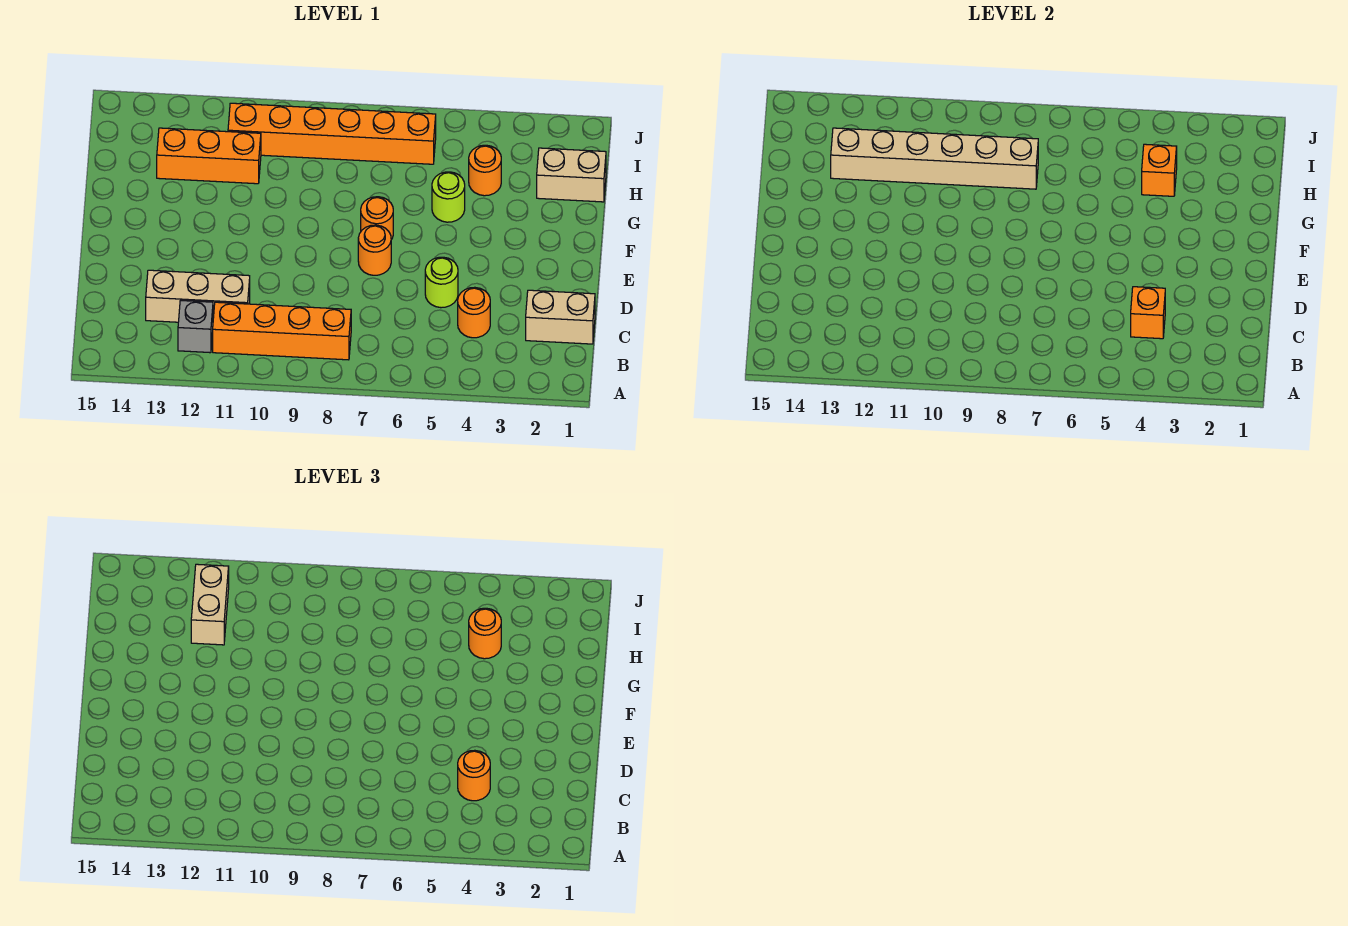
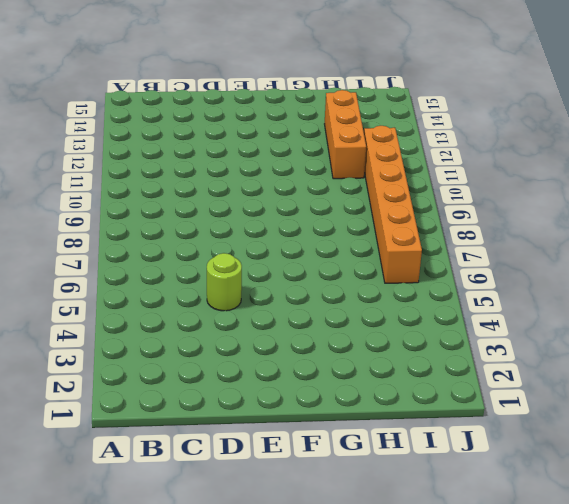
none -> orange brick B8:B11 level 1
none -> grey brick B12 level 1
none -> tan brick C1:C2 level 1

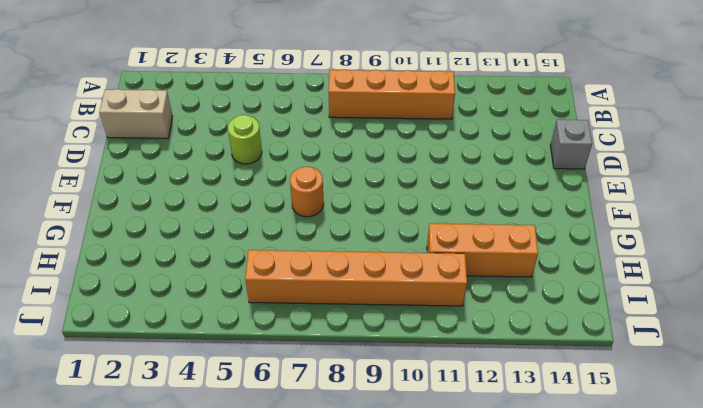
grey brick D15 level 1 -> grey brick B12 level 1
none -> orange round brick C4 level 1
none -> tan brick C11:C13 level 1
none -> orange round brick E7 level 1

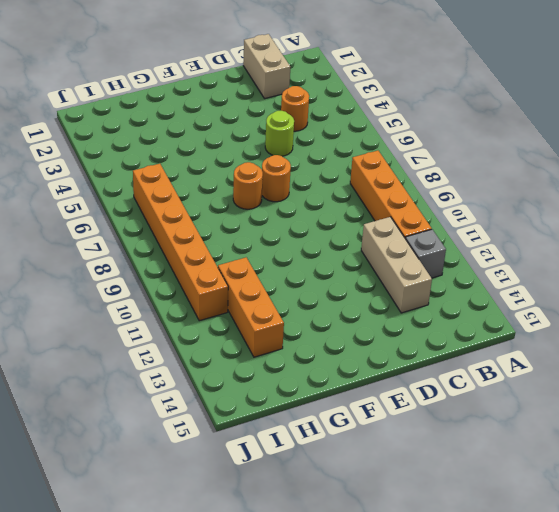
none -> lime round brick G5 level 1
none -> tan brick H1:H2 level 1
none -> orange round brick H4 level 1

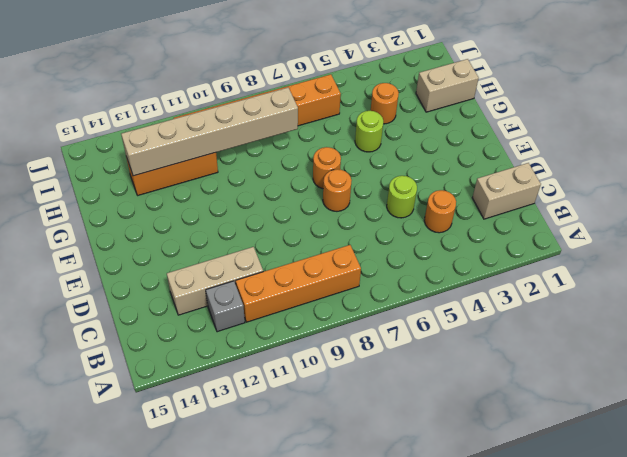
none -> orange brick C4 level 2
none -> orange brick H4 level 2
none -> orange round brick C4 level 3

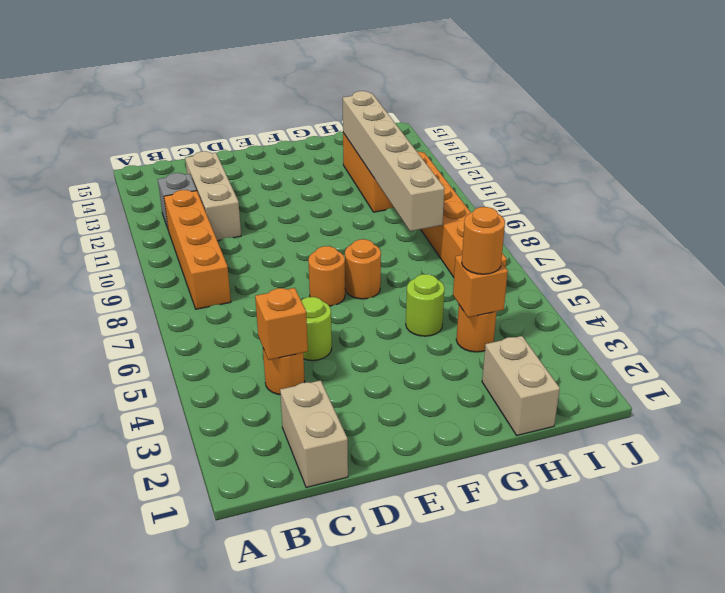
none -> orange round brick C4 level 3
none -> tan brick H12:I12 level 3

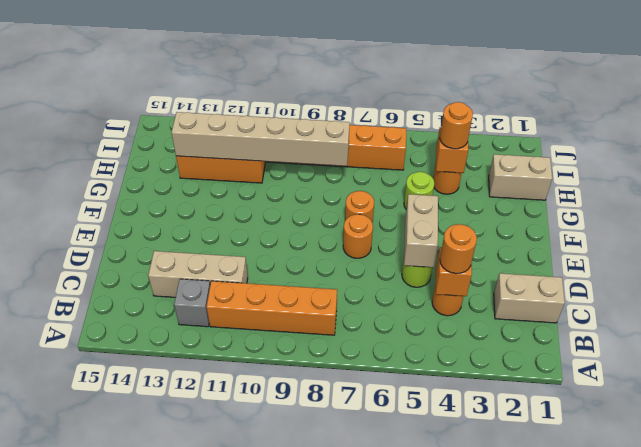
tan brick D5:E5 level 2 -> tan brick H12:I12 level 3

